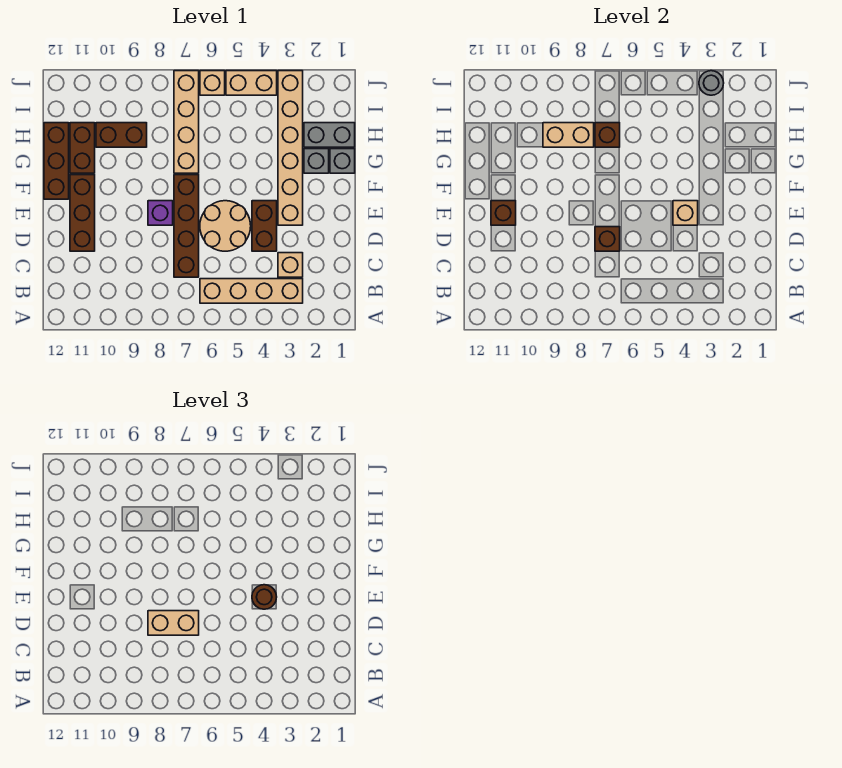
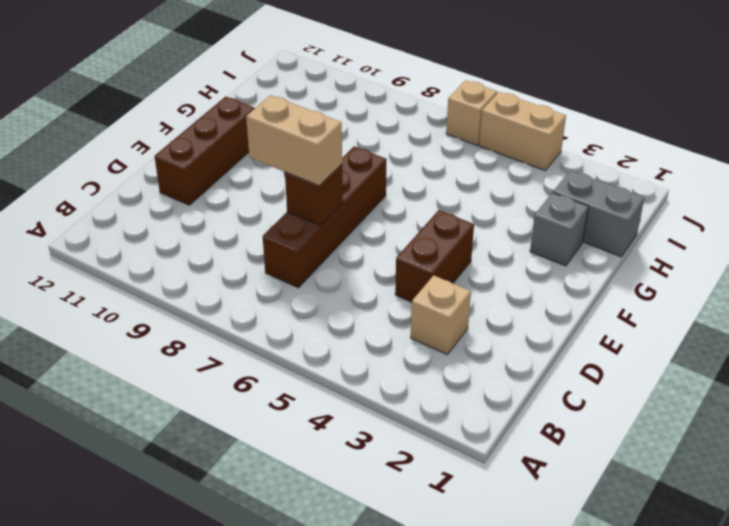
none -> tan brick B3:B6 level 1
none -> tan round brick D5:E6 level 1
none -> tan brick E3:J3 level 1

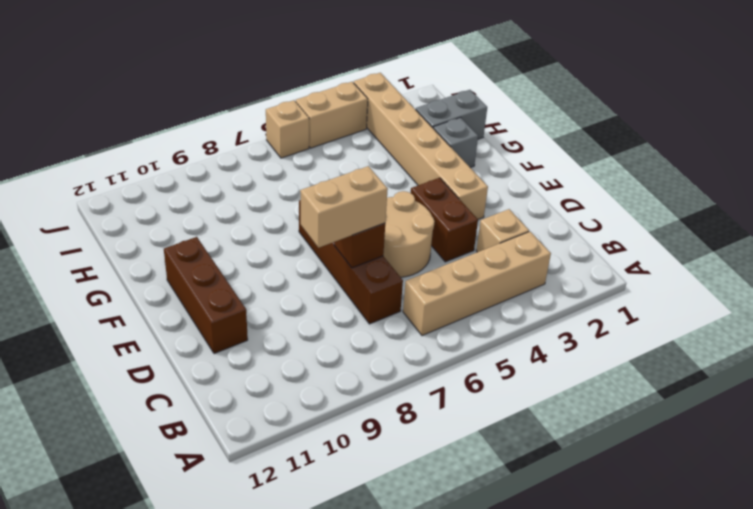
none -> purple brick E8 level 1
none -> brown brick F12:H12 level 1
none -> grey brick G1 level 1

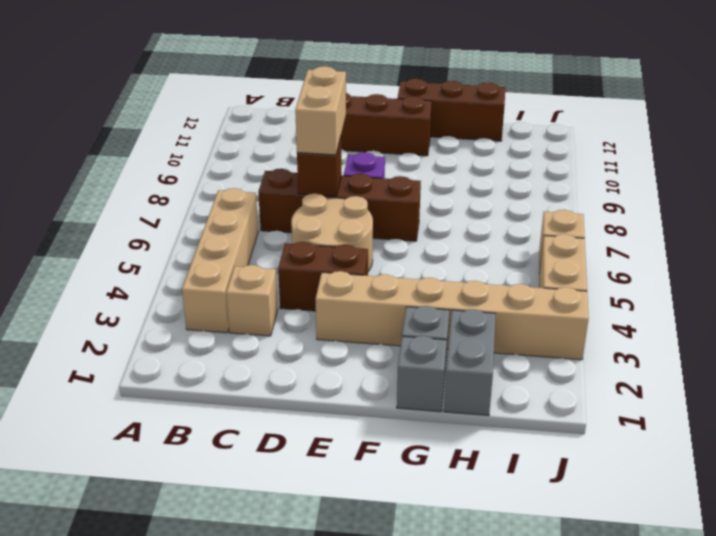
none -> tan brick G7:J7 level 1
none -> brown brick G11:H11 level 1
none -> brown brick H9:H10 level 1

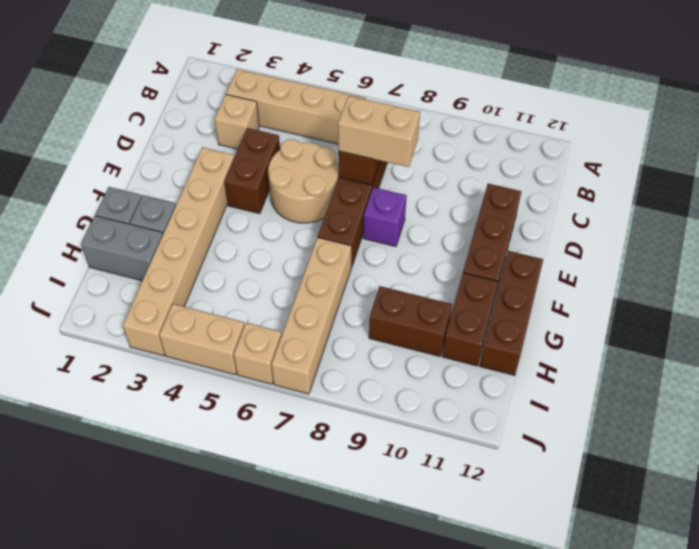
none -> tan brick E4 level 2
none -> brown brick E11 level 2
none -> brown brick H7 level 2

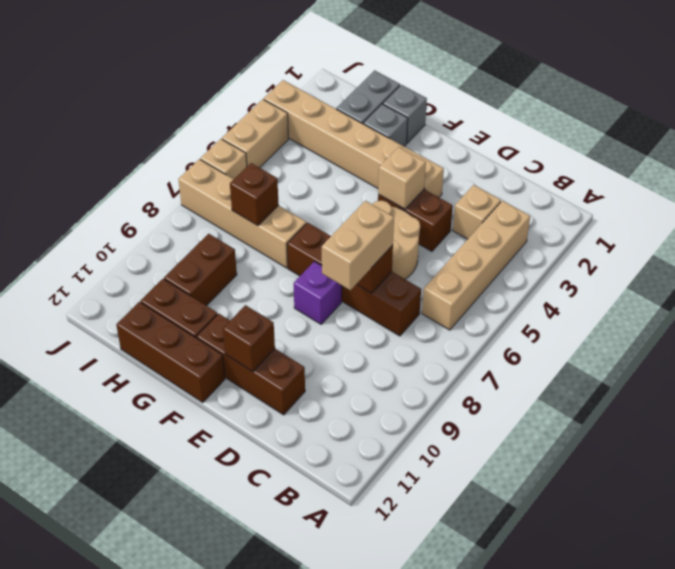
none -> tan brick H8:H9 level 2
none -> grey round brick J3 level 2
none -> brown round brick E4 level 3

